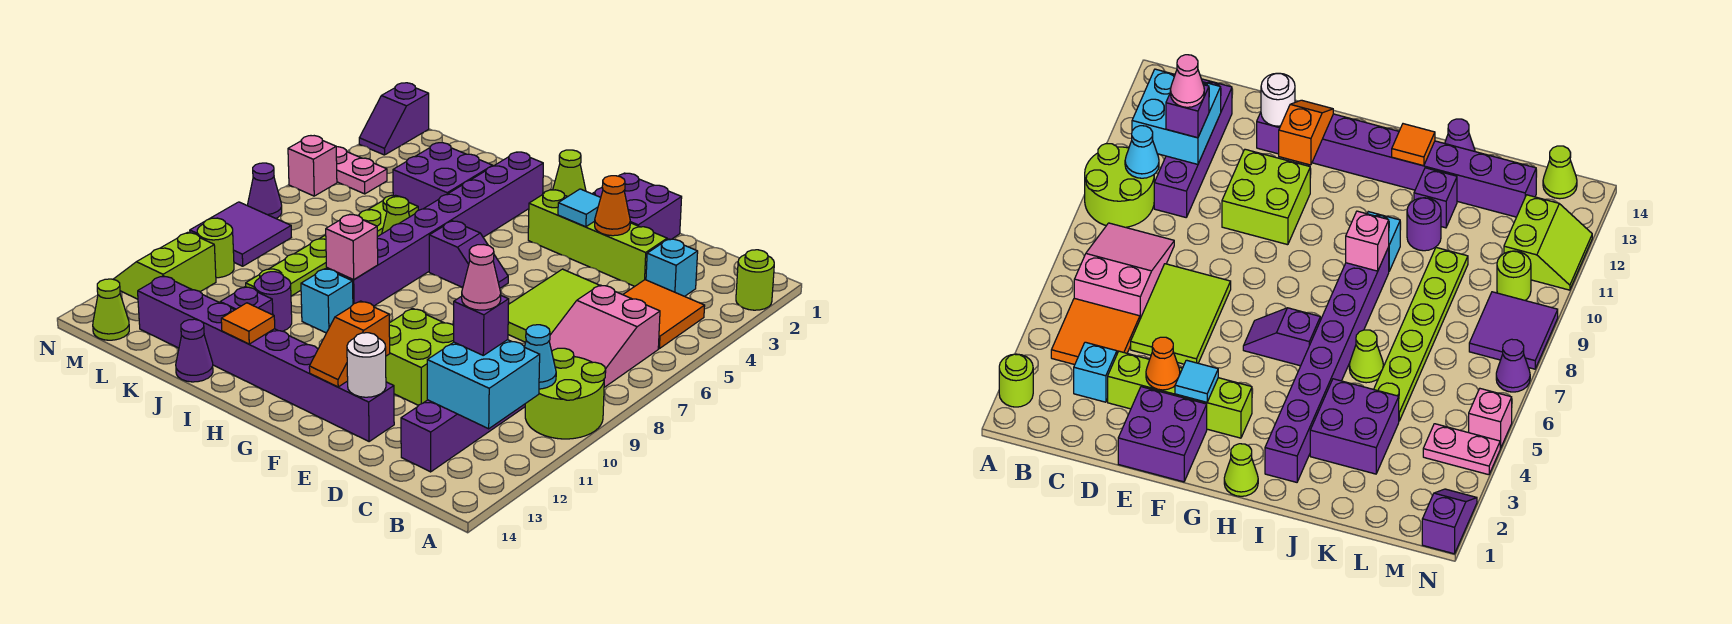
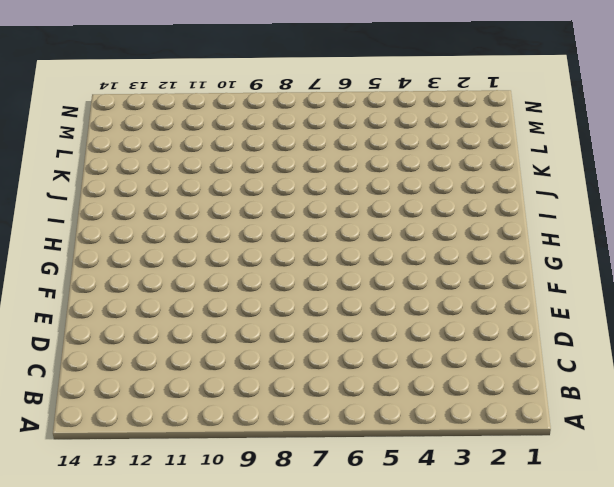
none -> lime round brick A2 level 1
none -> lime round brick A9:B10 level 1
none -> orange tile B4:C5 level 1
none -> pink slope B6:C8 level 1 top 6

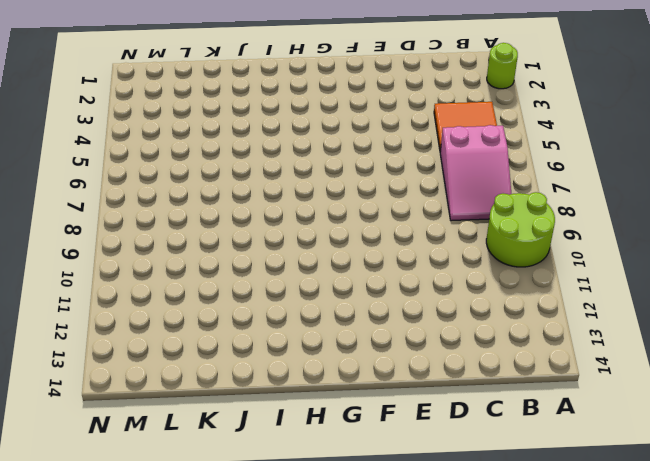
none -> cyan brick C3 level 1
none -> purple brick C10:C13 level 1
none -> lime brick D3:G3 level 1
none -> lime tile D5:E7 level 1

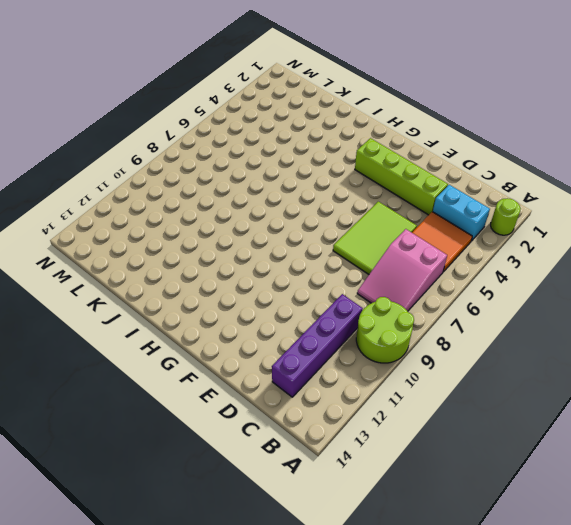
cyan brick B3:C3 level 1 -> cyan brick C3 level 1
none -> purple brick E1:F2 level 1
none -> lime brick E10:F11 level 1
none -> purple brick E13:L13 level 1
none -> purple slope G6:H6 level 1 top H

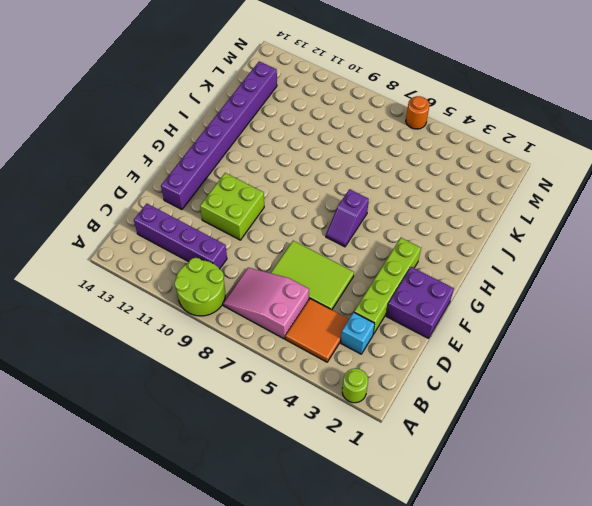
orange round brick N6 level 1 -> none
none -> lime cone H1 level 1
none -> purple brick I2:I9 level 1
none -> cyan brick I10 level 1
none -> purple brick J3:K4 level 1

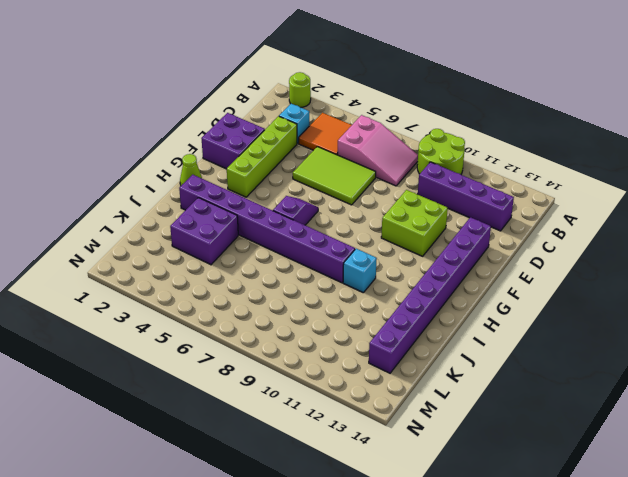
none -> lime cone J6 level 1
none -> purple round brick J11 level 1
none -> purple brick J12 level 1
none -> purple cone J14 level 1

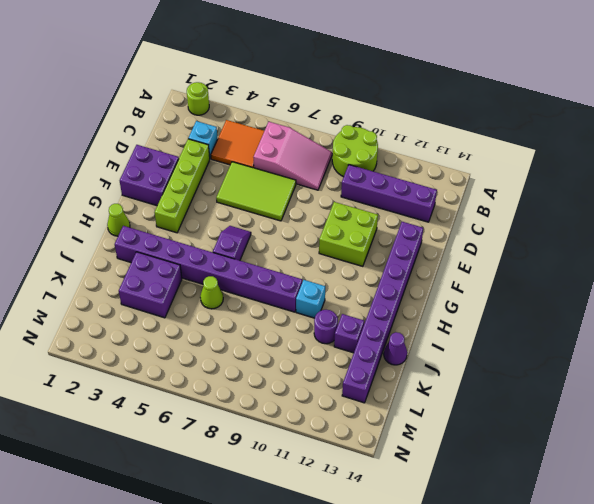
none -> lime plate K5:K10 level 1
none -> pink plate M4:N4 level 1
none -> purple tile M8:N9 level 1
none -> lime round brick M10 level 1

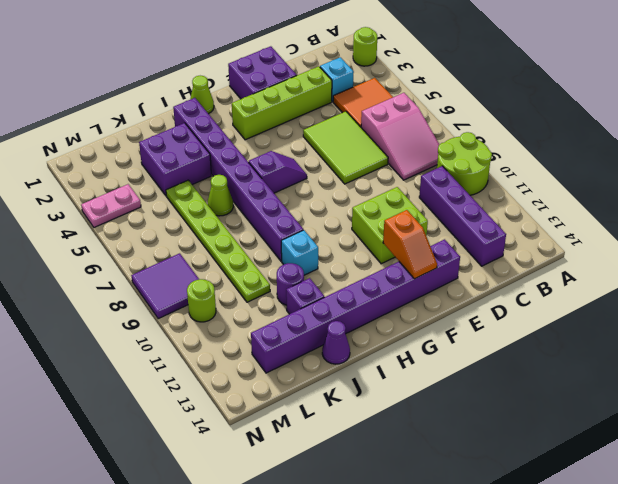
none -> lime slope M11:N12 level 1 top M
none -> lime cone M14 level 1
none -> purple slope N1:N2 level 1 top 1
none -> pink brick N5 level 1

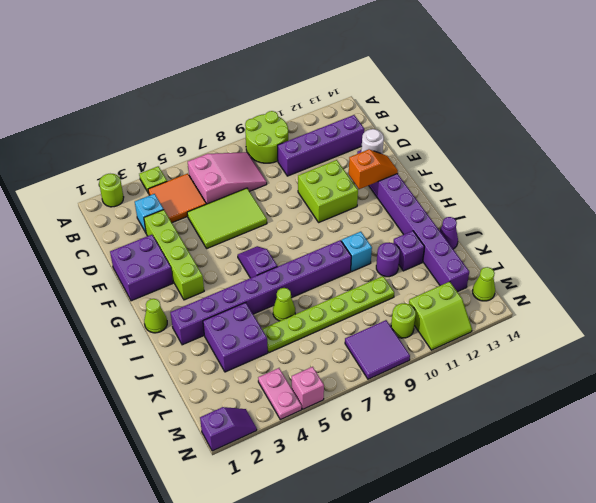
lime plate A4 level 1 -> none
none -> purple cone N7 level 1
none -> cyan cone B10 level 2
none -> cyan brick B11:C12 level 2
none -> orange cone E3 level 2

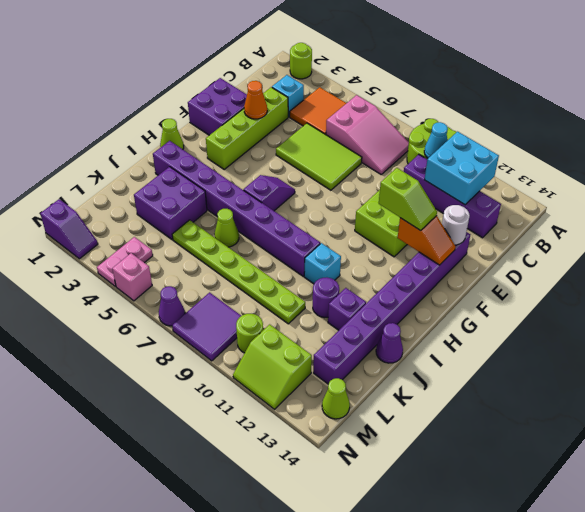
lime slope F11:F12 level 3 top 11 -> none
none -> cyan tile F3 level 2
none -> pink brick I9 level 2
none -> orange tile I13 level 2
none -> purple brick C11 level 3

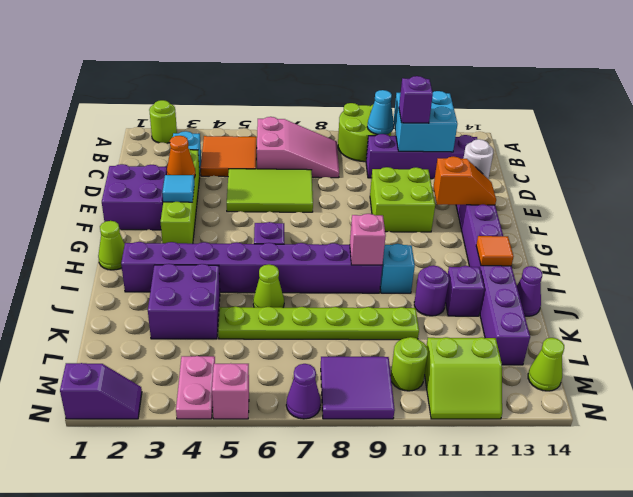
none -> pink cone C11 level 4

